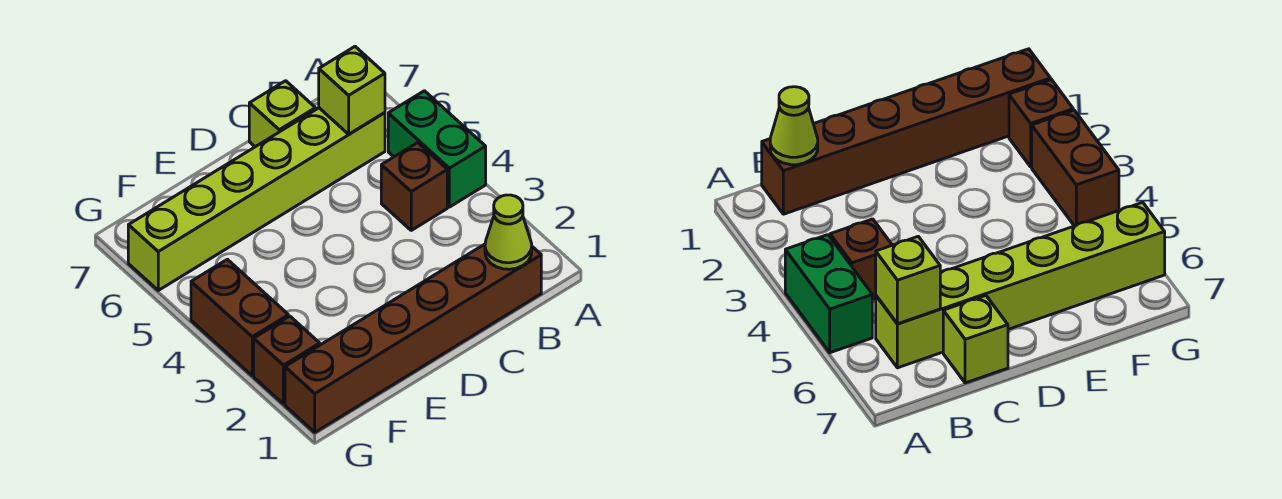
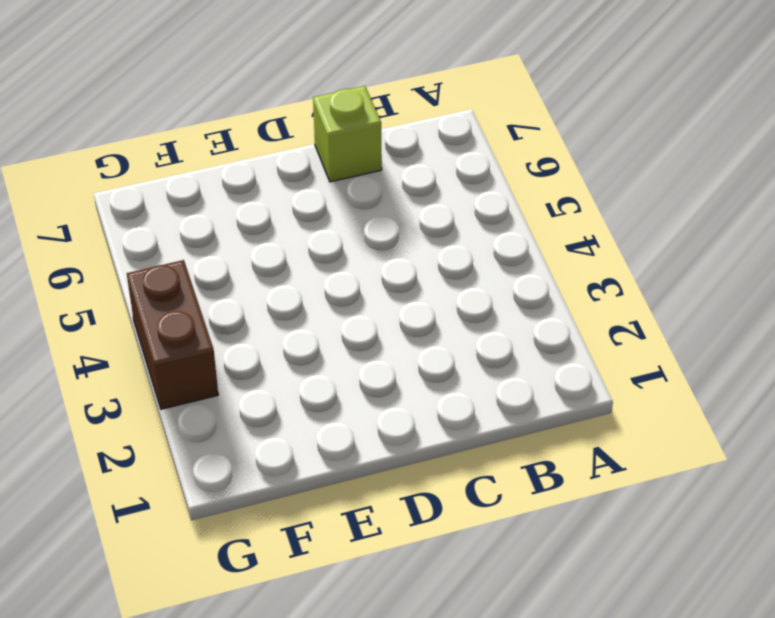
none -> green brick A4:A5 level 1
none -> brown brick B1:G1 level 1

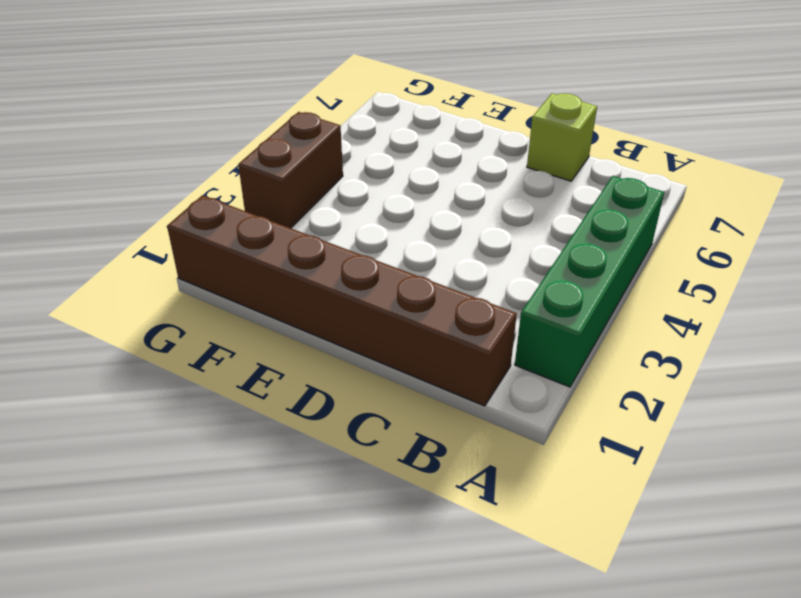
green brick A2:A5 level 1 -> green brick A4:A5 level 1
none -> brown brick B4 level 1
none -> lime brick B6:G6 level 1

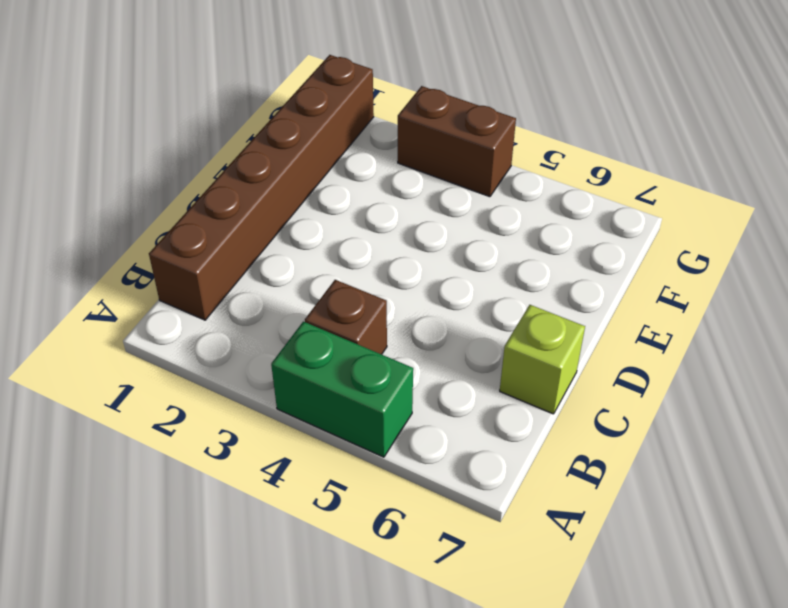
none -> lime brick B6:G6 level 1
none -> brown brick G2 level 1

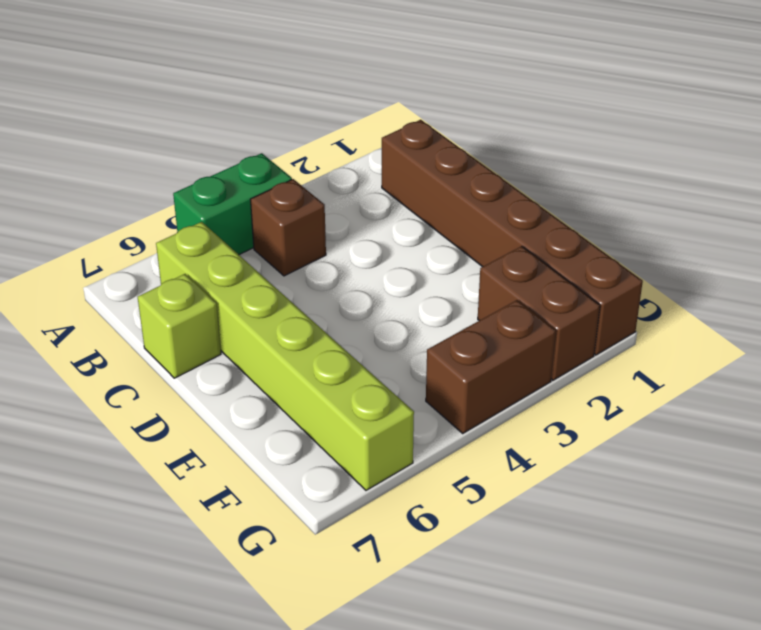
brown brick F2:G2 level 1 -> brown brick G2 level 1
none -> lime cone B1 level 2
none -> lime brick B6 level 2

